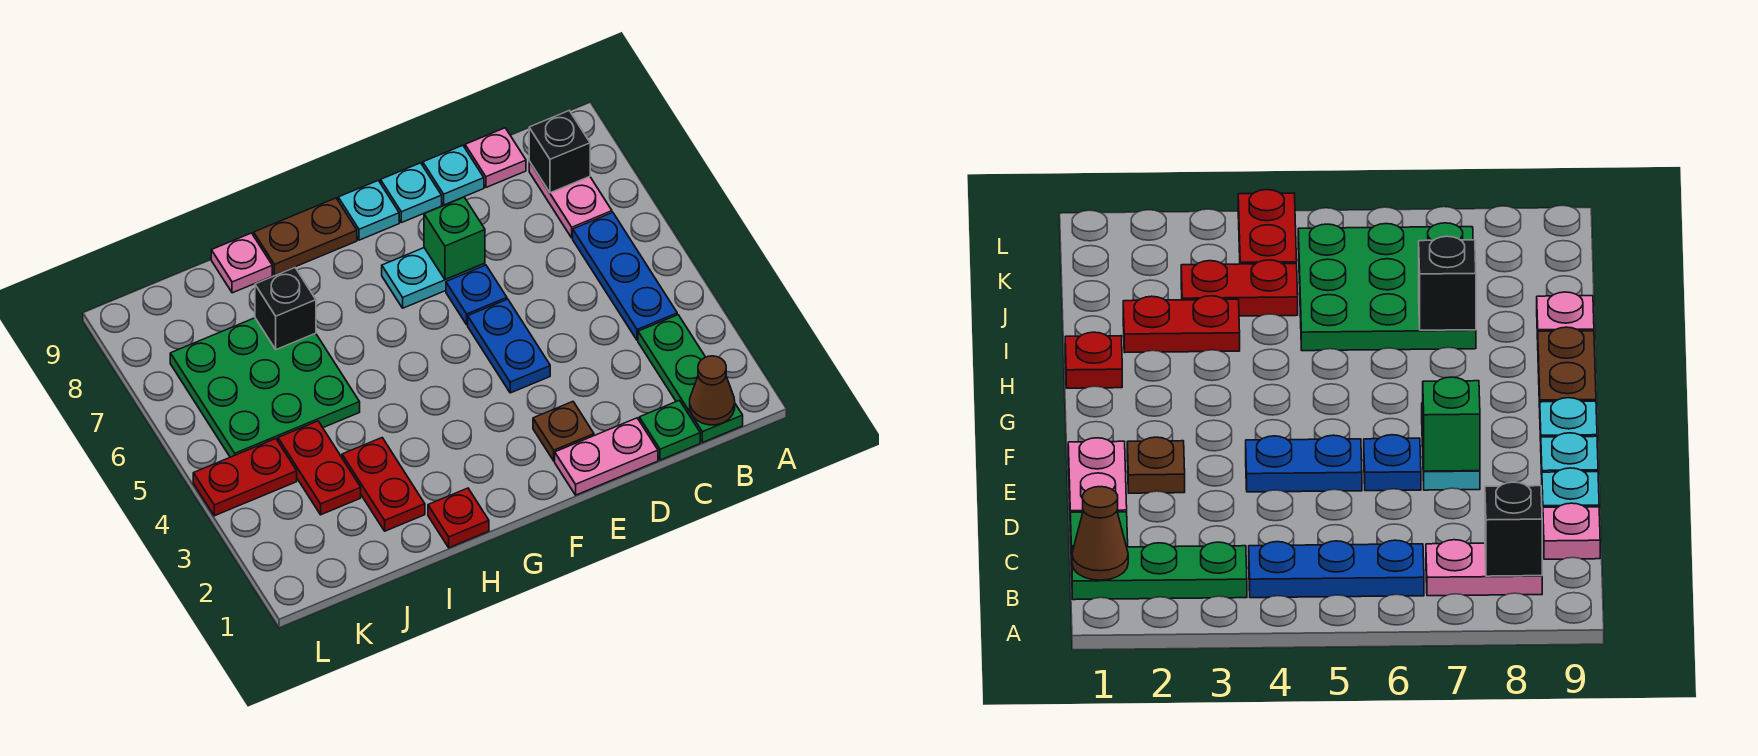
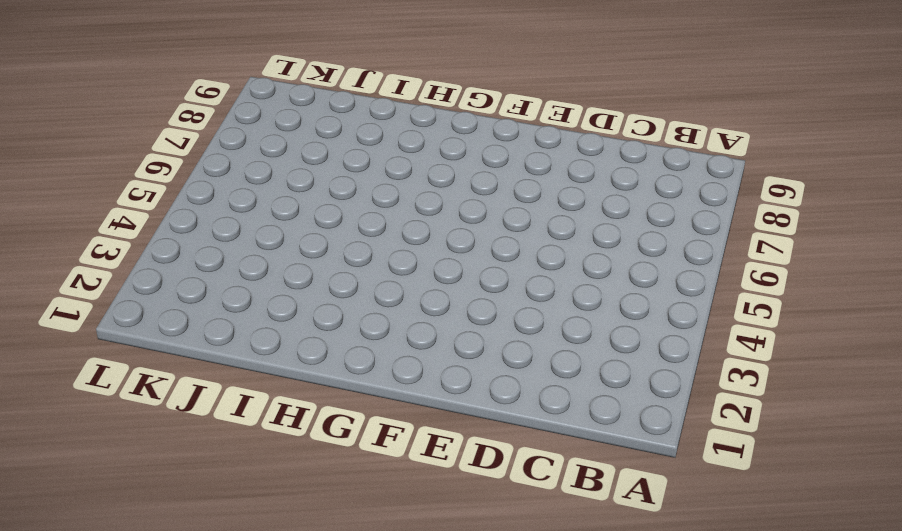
none -> green plate B1:B3 level 1
none -> blue plate B4:B6 level 1
none -> pink plate B7:B8 level 1

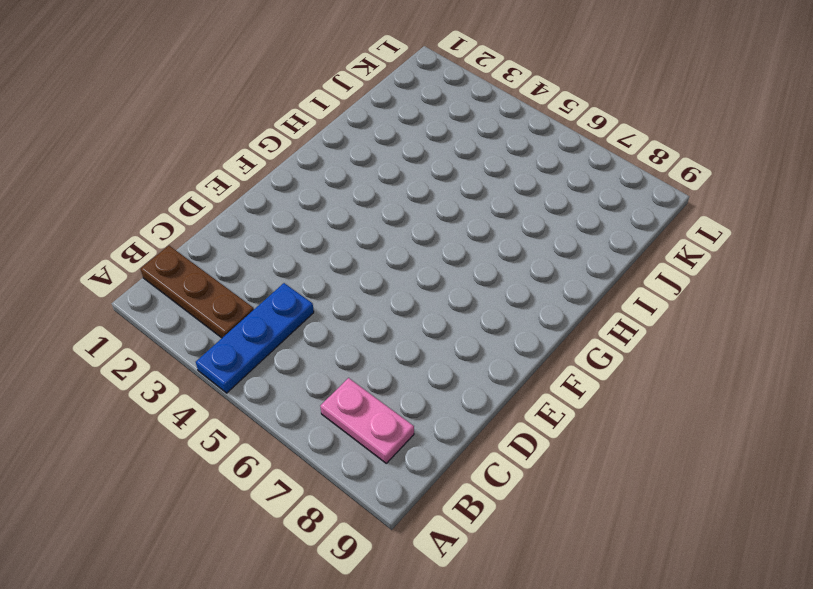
blue plate A4:C4 level 1 -> blue plate B4:B6 level 1
brown plate B1:B3 level 1 -> green plate B1:B3 level 1
none -> green plate C1 level 1
none -> pink plate C9 level 1
none -> pink plate D1:E1 level 1

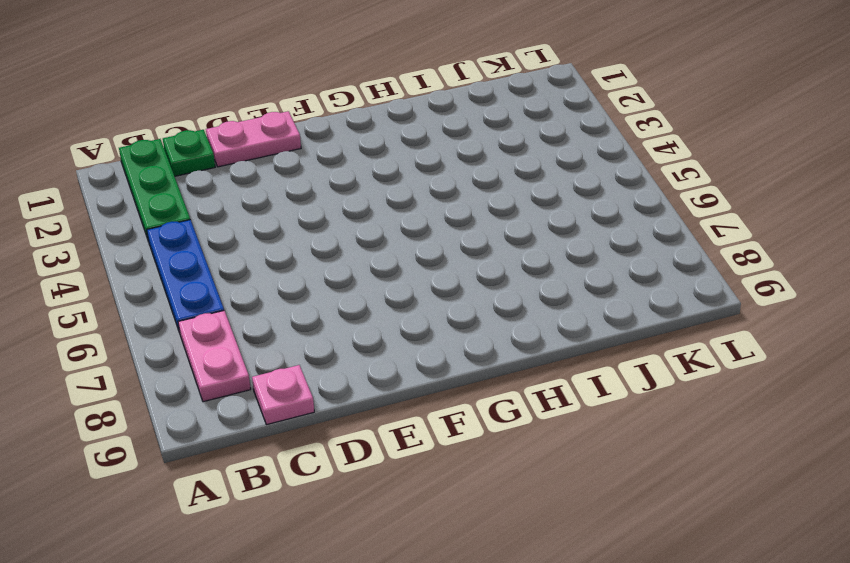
none -> cyan plate D9 level 1
none -> brown plate E2 level 1
none -> blue plate E4:E5 level 1

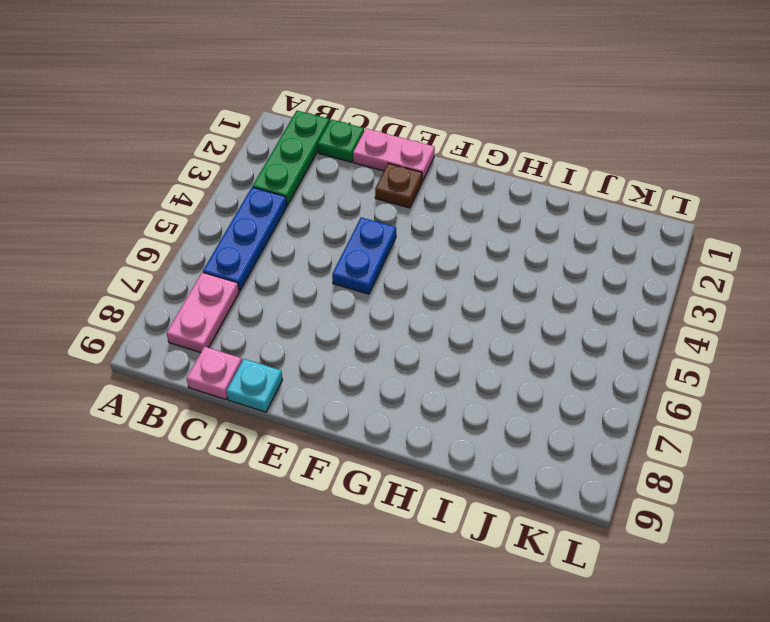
none -> blue plate E6 level 1
none -> cyan plate E7:F7 level 1
none -> cyan plate E9 level 1

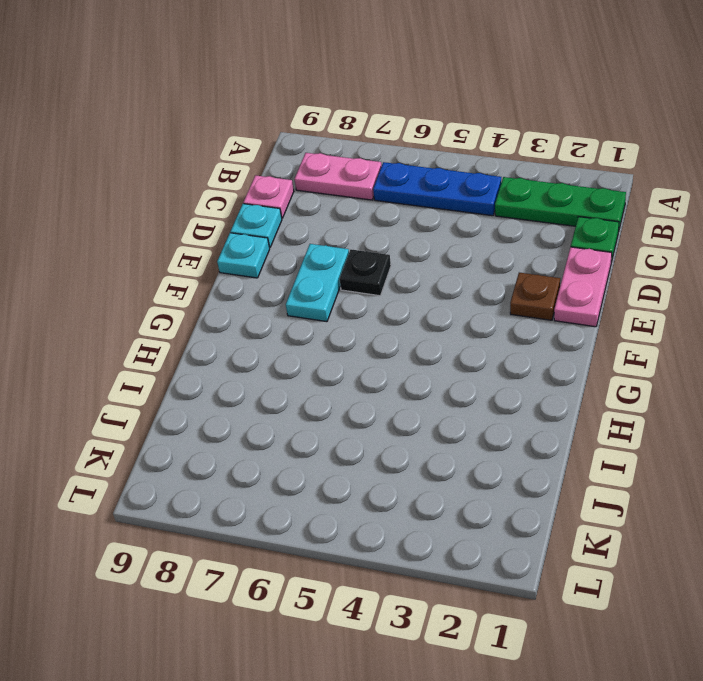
black plate E6 level 1 -> blue plate E6 level 1
none -> blue plate E4:E5 level 1
none -> cyan plate F9 level 1
none -> brown plate G9:H9 level 1

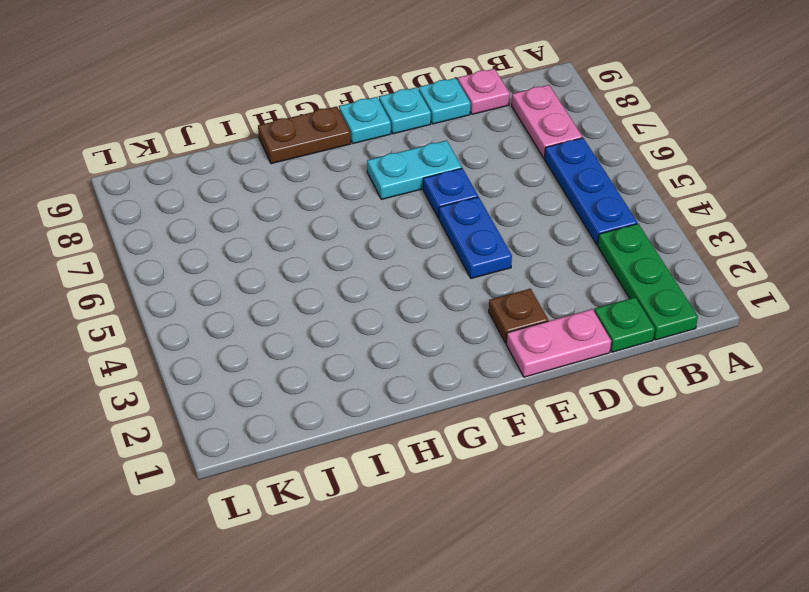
none -> red plate H1 level 1
none -> red plate I2:I3 level 1
none -> green plate I5:K7 level 1

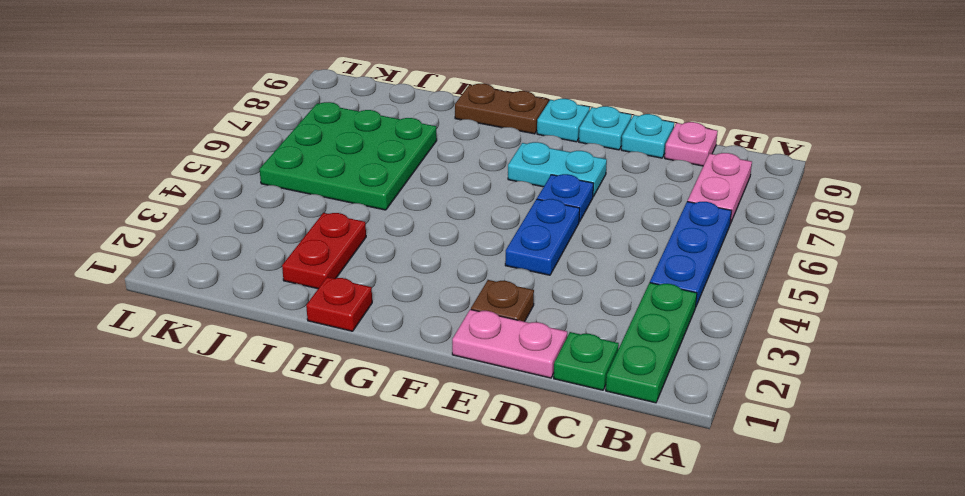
none -> pink plate I9 level 1
none -> red plate J3:J4 level 1
none -> red plate K4:L4 level 1

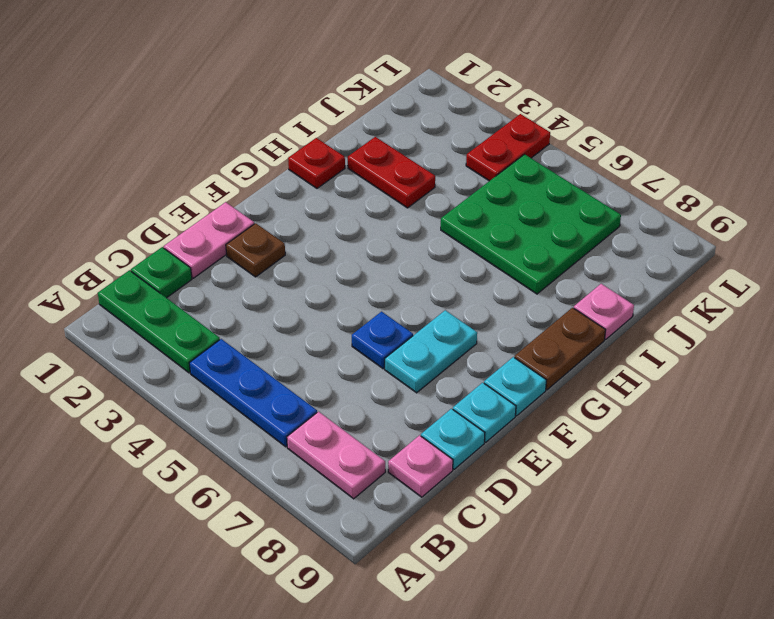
none -> blue plate E4:E5 level 1
none -> red plate J3:J4 level 1
none -> brown cone B1 level 2

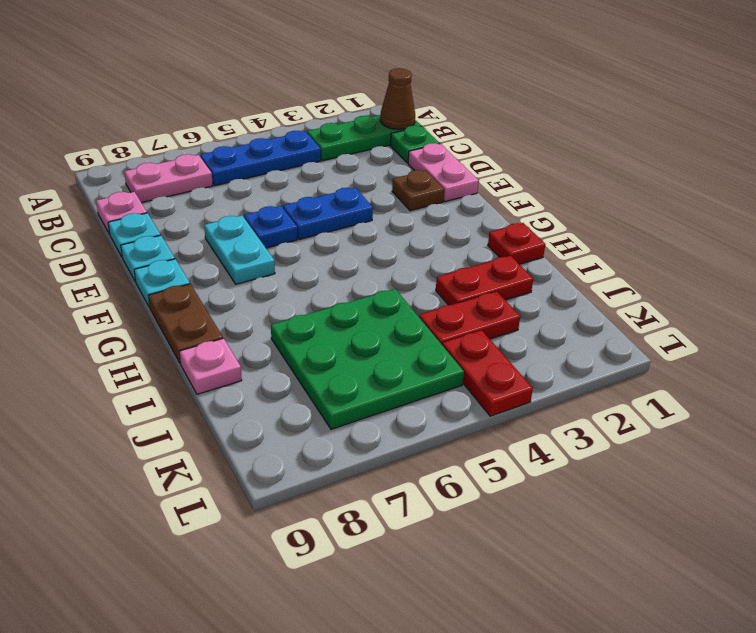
none -> black brick B8 level 2
none -> green brick E7 level 2
none -> black brick I7 level 2

